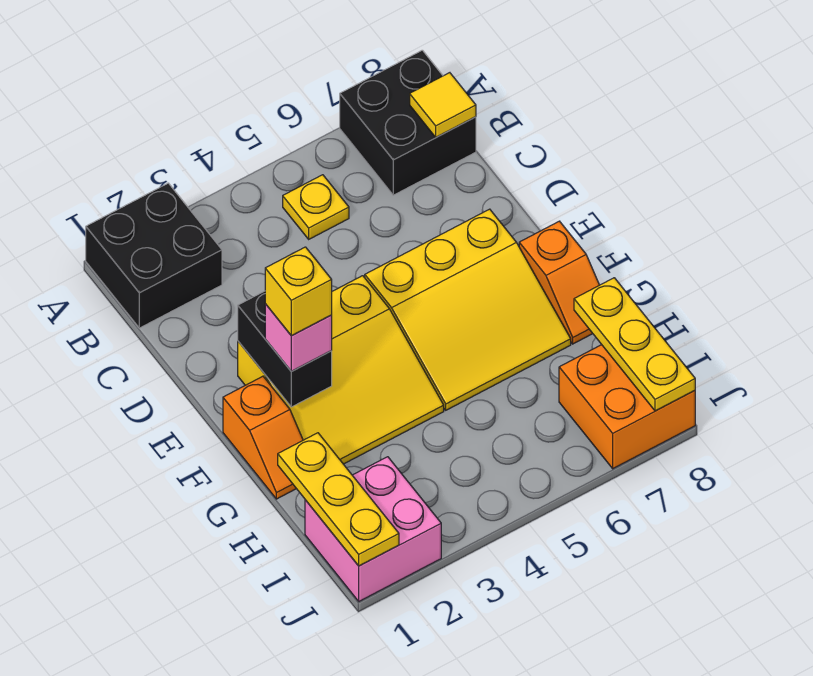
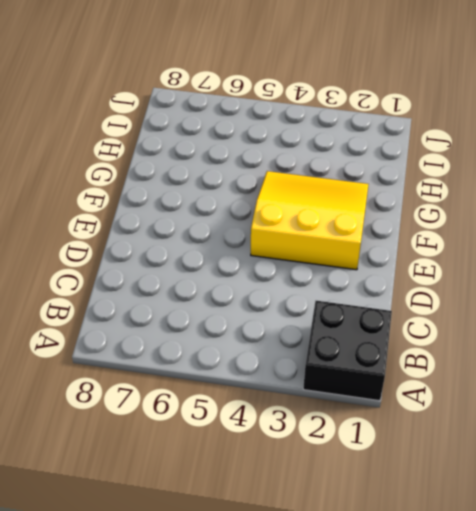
none -> black brick A7:B8 level 1
none -> yellow plate B5 level 1
none -> yellow slope E5:G7 level 1 top E

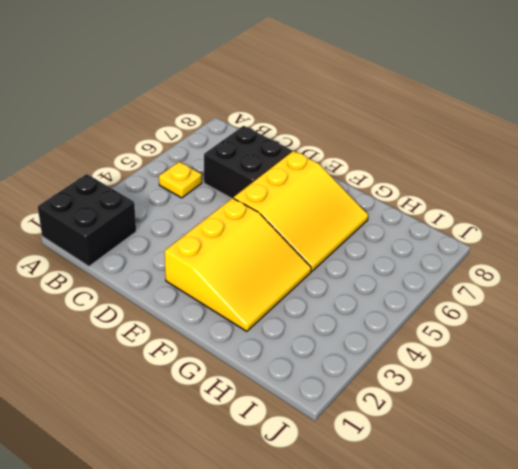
black brick C6:D7 level 1 -> black brick A7:B8 level 1
none -> orange slope F1:G1 level 1 top F
none -> orange slope F8:G8 level 1 top F
none -> pink brick I1:J2 level 1

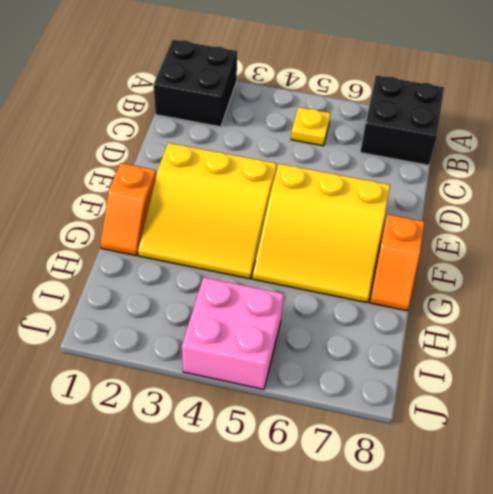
pink brick I4:J5 level 1 -> pink brick I1:J2 level 1
none -> orange brick I7:J8 level 1
none -> yellow tile B8 level 2
none -> black brick E2:F2 level 2

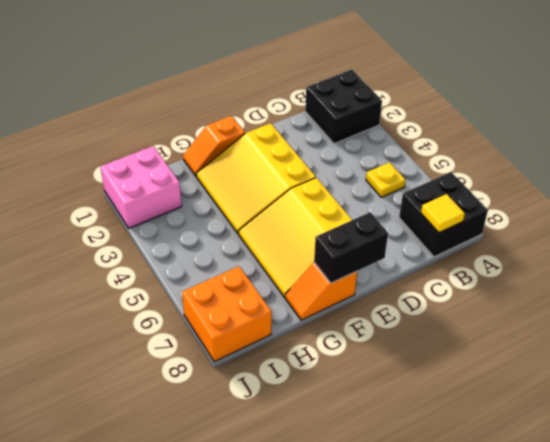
black brick E8:F8 level 2 -> black brick E2:F2 level 2
none -> yellow plate H1:J1 level 2
none -> yellow plate H8:J8 level 2
none -> pink brick F2 level 3

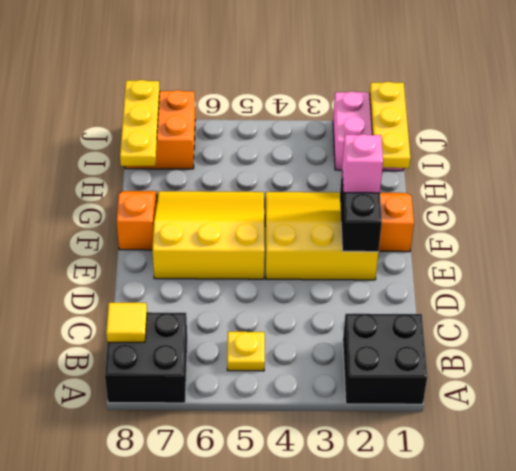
none -> yellow brick F2 level 4

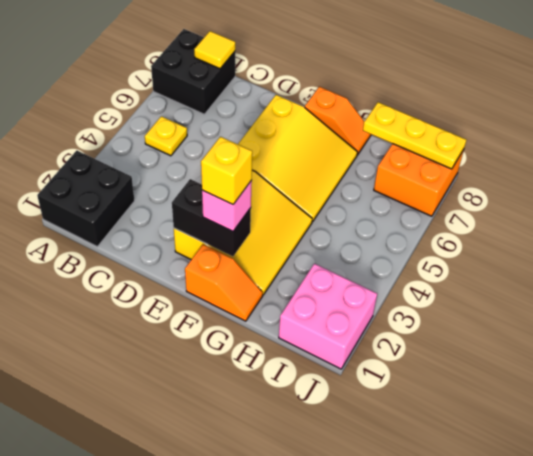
none -> yellow plate H1:J1 level 2

